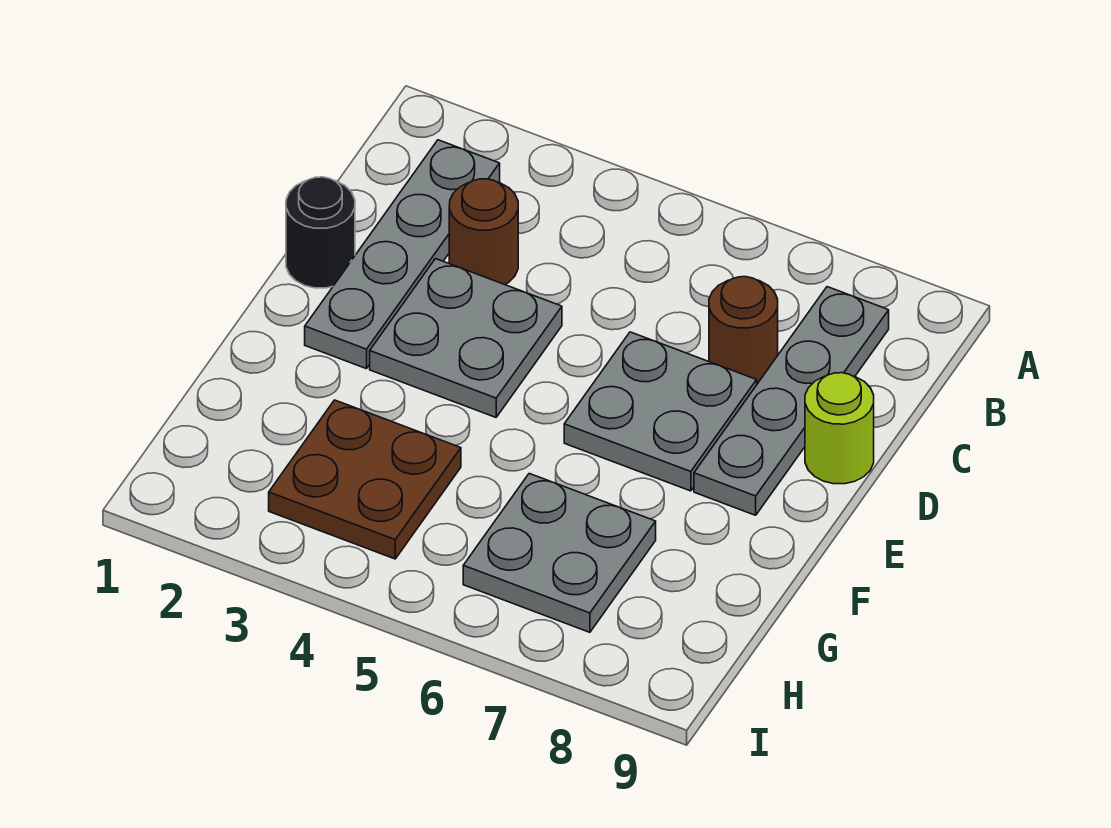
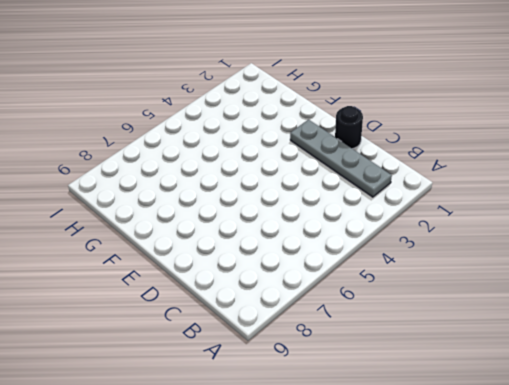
none -> grey plate B8:E8 level 1
none -> brown round brick C3 level 1

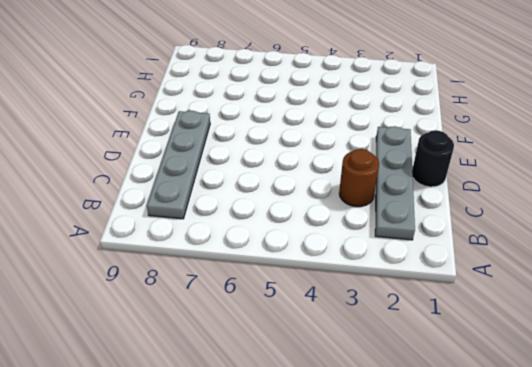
none -> brown round brick C7 level 1
none -> grey plate D3:E4 level 1

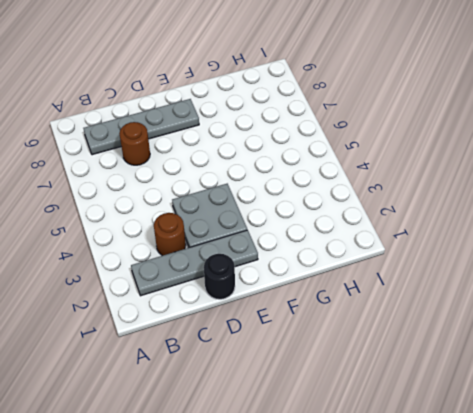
none -> grey plate D6:E7 level 1
none -> lime round brick D9 level 1

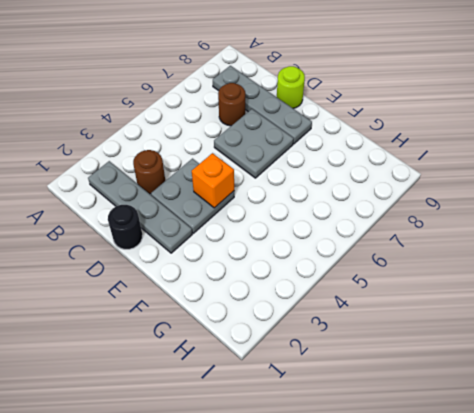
orange brick E4 level 2 -> none
none -> brown plate G3:H4 level 1
none -> grey plate G6:H7 level 1

